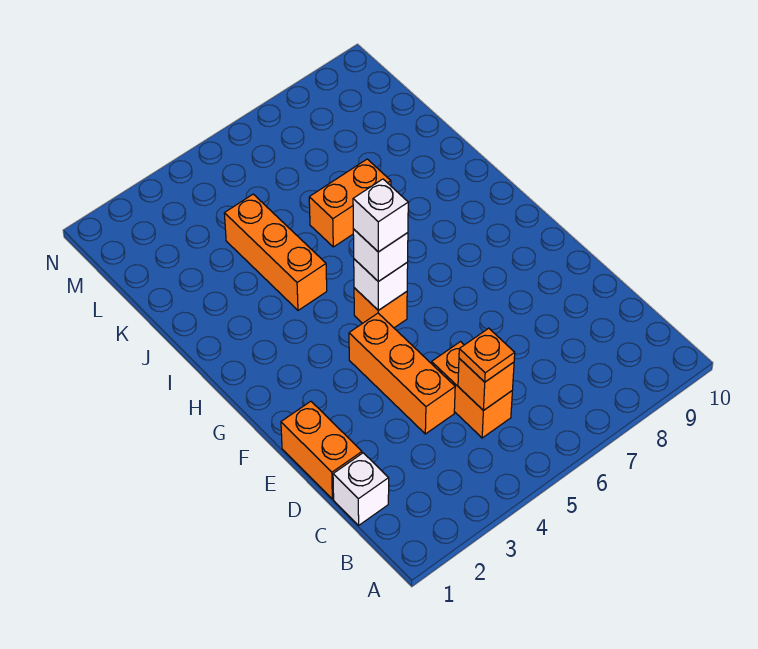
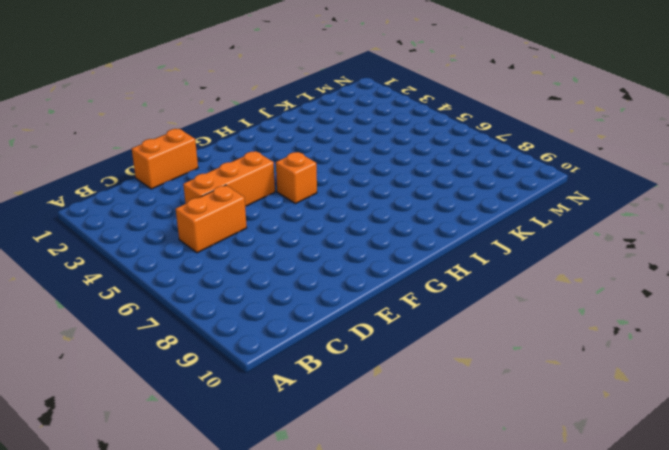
none -> white brick C1 level 1
none -> orange brick I4:K4 level 1
none -> orange brick J6:J7 level 1

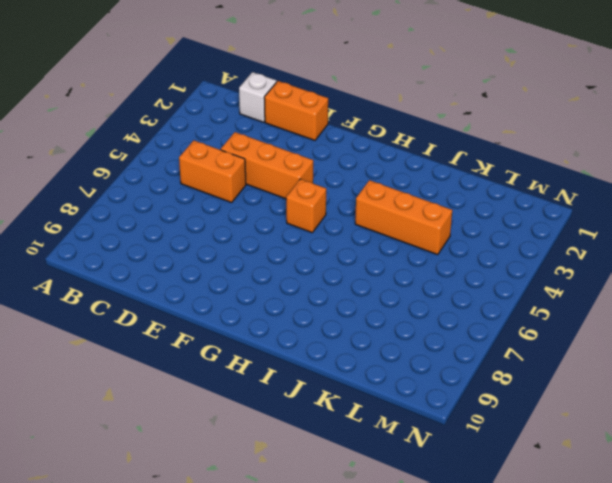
none -> orange brick J6:J7 level 1
none -> orange brick C5 level 2
none -> white brick G5 level 2

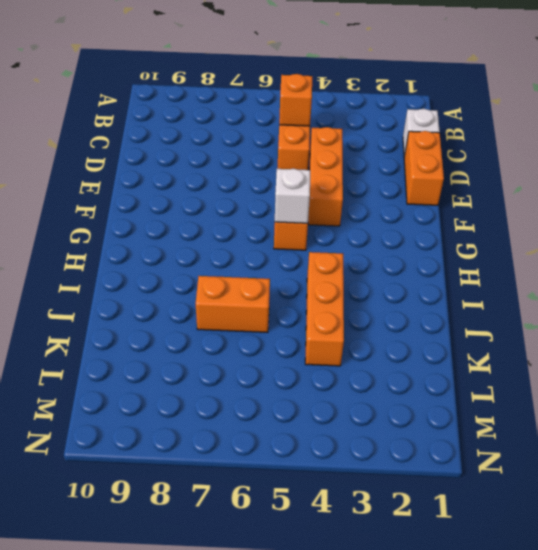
none -> orange plate C5 level 3
none -> white brick G5 level 3
none -> white brick G5 level 4

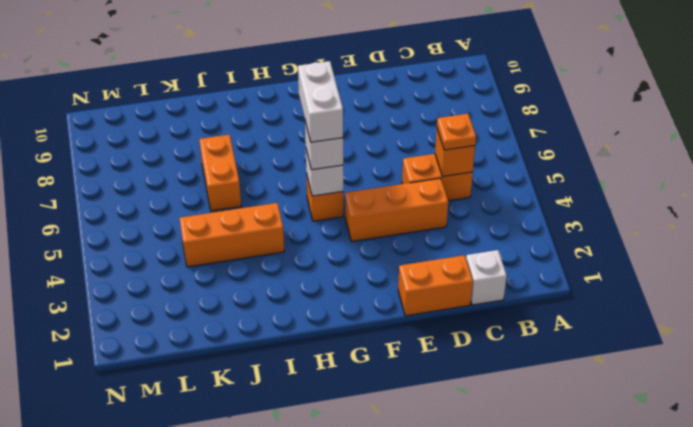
white brick G5:G6 level 4 -> white brick G5 level 4

